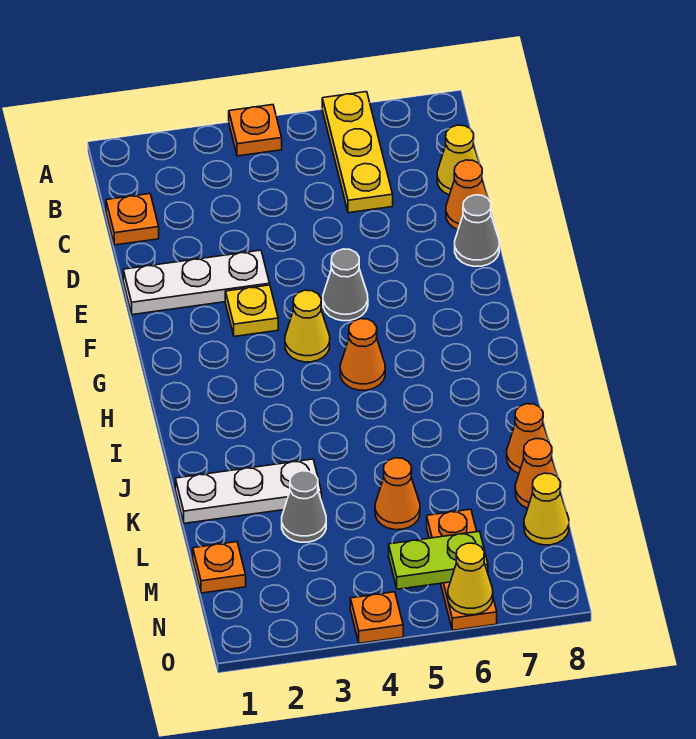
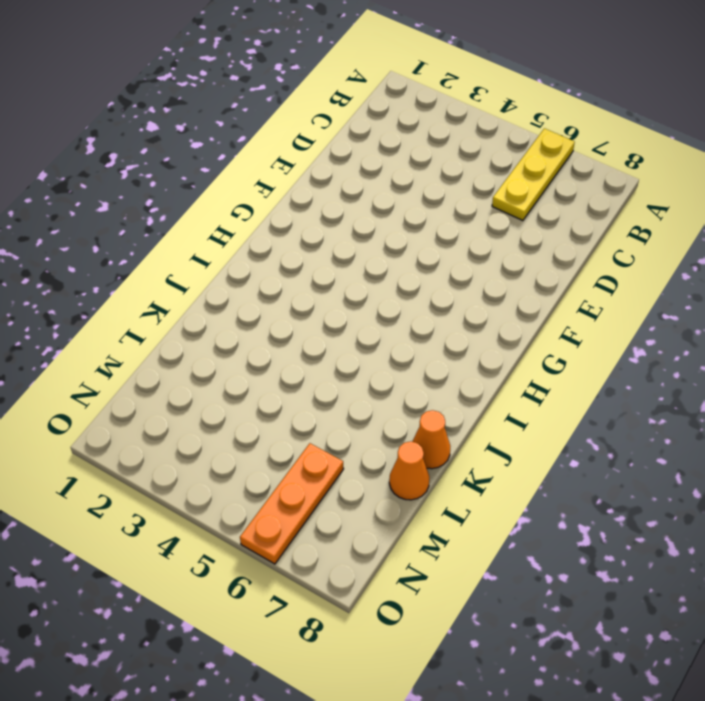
none -> orange plate A4 level 1
none -> orange plate C1 level 1
none -> yellow cone C8 level 1

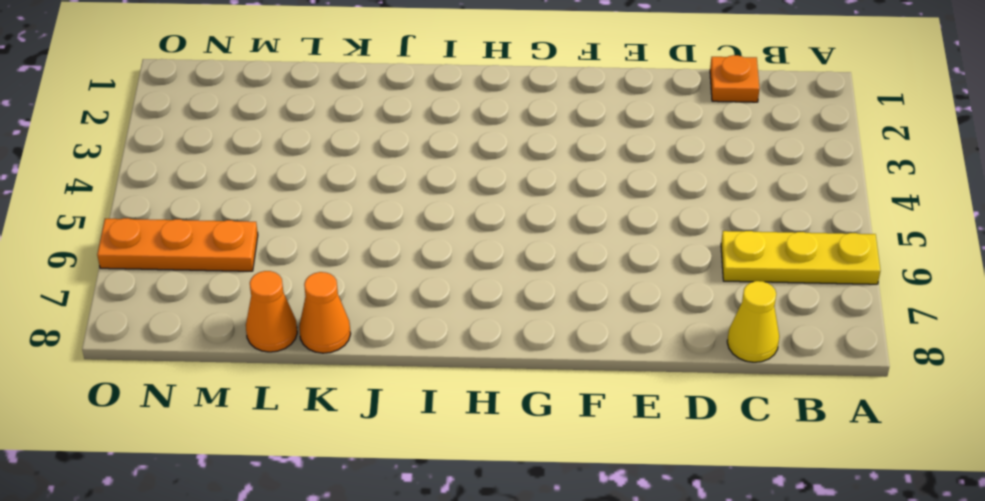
none -> orange plate A4 level 1
none -> orange cone D8 level 1
none -> white plate E1:E3 level 1

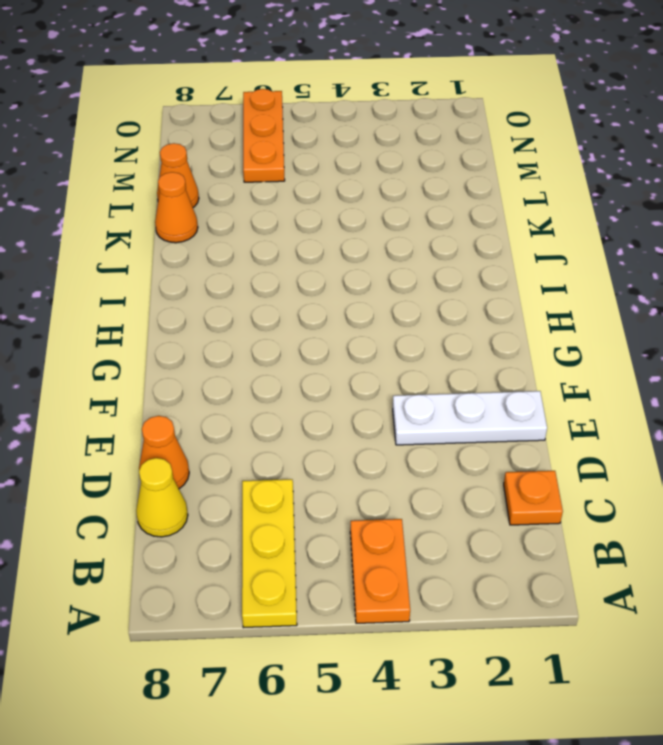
orange plate A4:B4 level 1 -> orange plate A4 level 1
none -> grey cone E8 level 1
none -> yellow plate F3 level 1
none -> grey cone F5 level 1

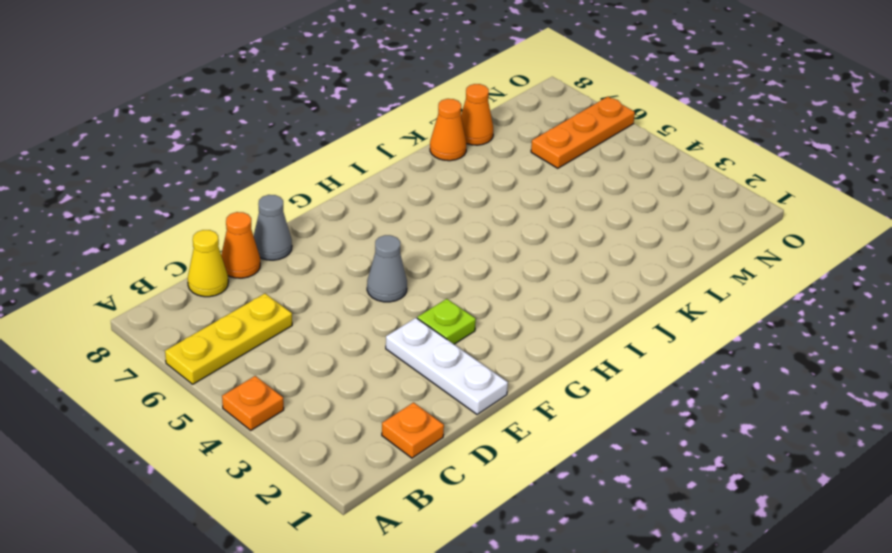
lime plate F3 level 1 -> yellow plate F3 level 1
none -> yellow cone G4 level 1
none -> orange cone H5 level 1
none -> white plate K1:K3 level 1

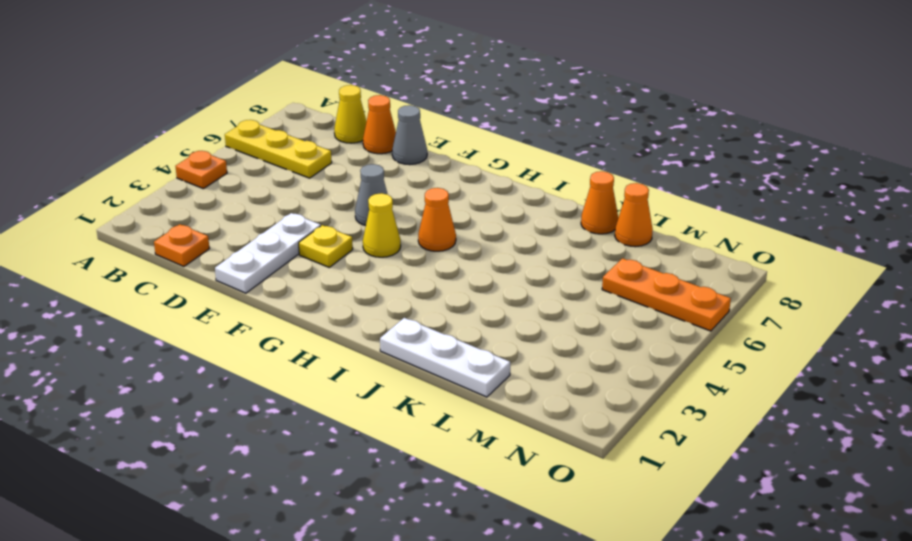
white plate J1:L1 level 1 -> white plate K1:K3 level 1
none -> grey cone L3 level 1
none -> orange cone L5 level 1
none -> orange plate M1 level 1

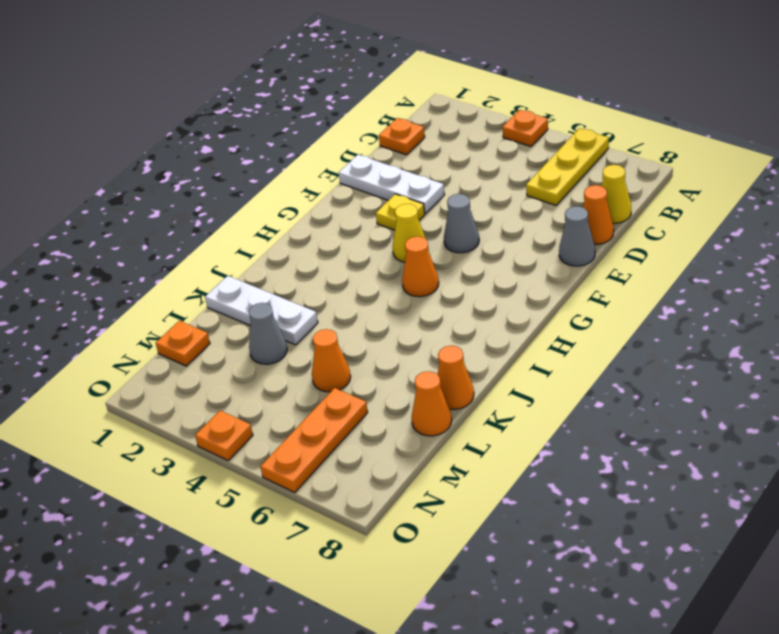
none -> yellow cone M8 level 1
none -> lime plate N5:N6 level 2
none -> yellow cone O6 level 2

